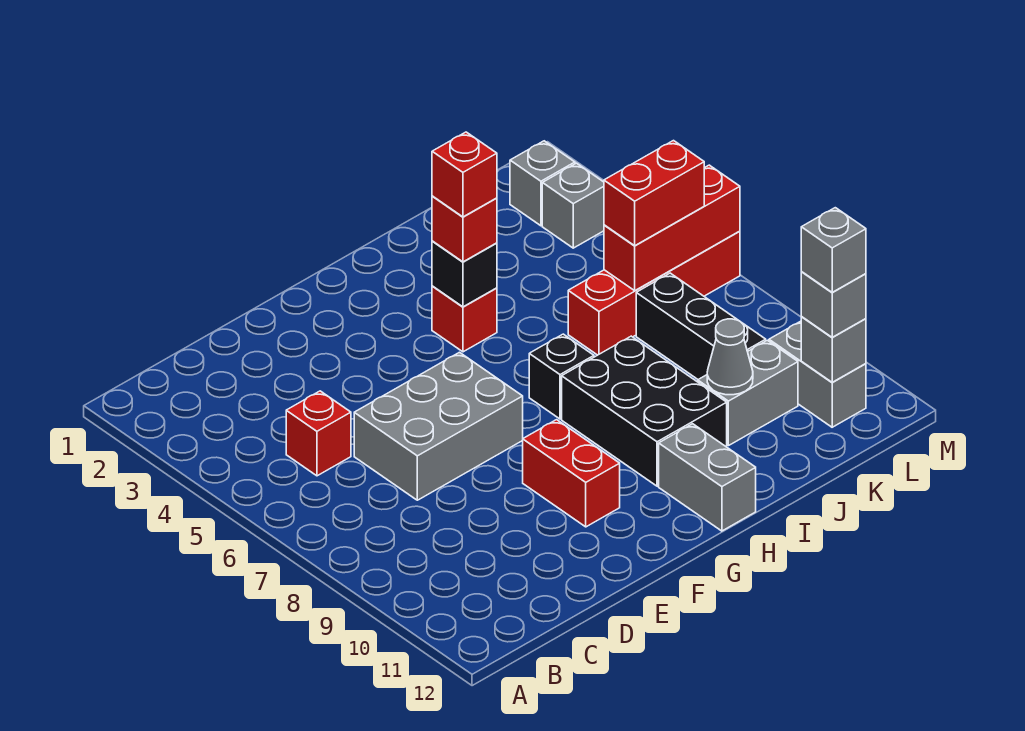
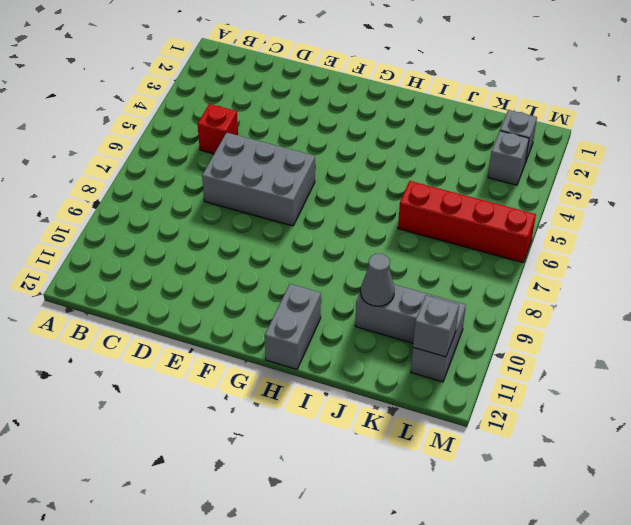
none -> red brick F9:F10 level 1
none -> red brick H4 level 1
none -> black brick H7 level 1

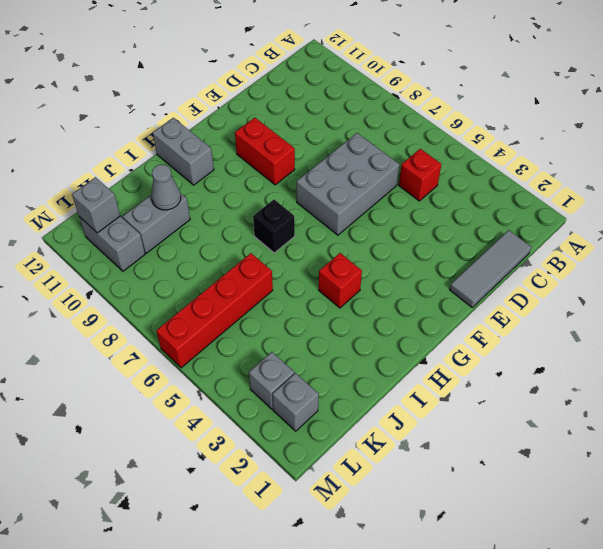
grey tile C1:E1 level 1 -> none
none -> black brick H8:I10 level 1
none -> black brick K7:K9 level 1
none -> black brick H4 level 2

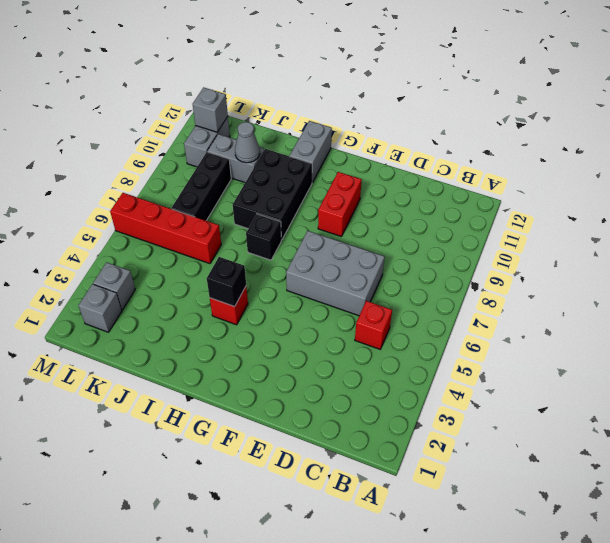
none -> red brick K6:M6 level 2
none -> red brick H4 level 3
none -> red brick K6:L6 level 3

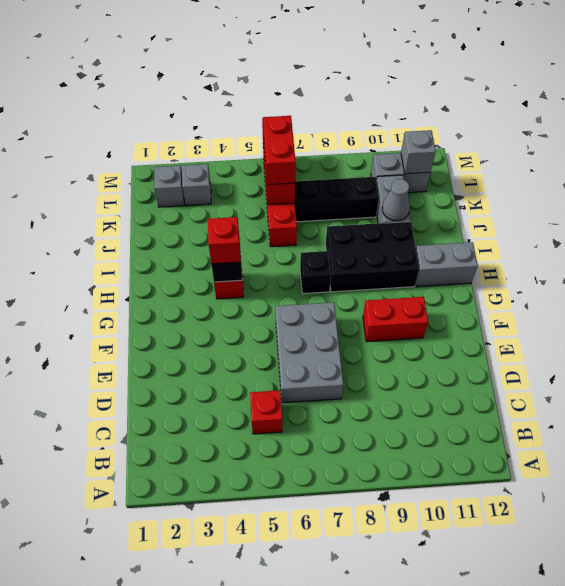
none -> grey brick L11 level 3
none -> red brick H4 level 4
none -> grey brick L11 level 4

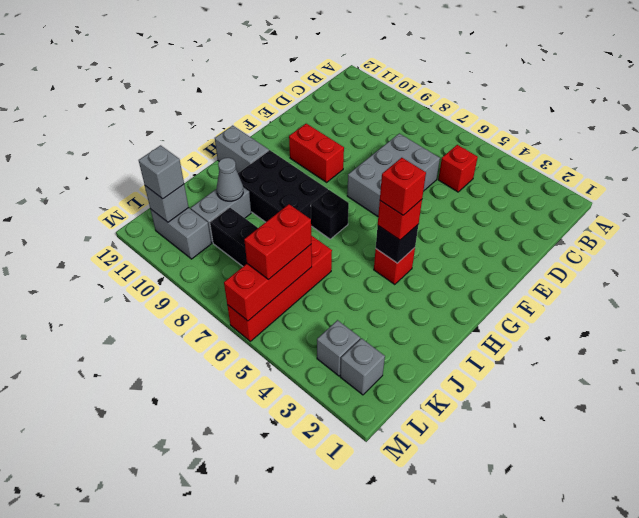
none -> grey brick L11 level 4

